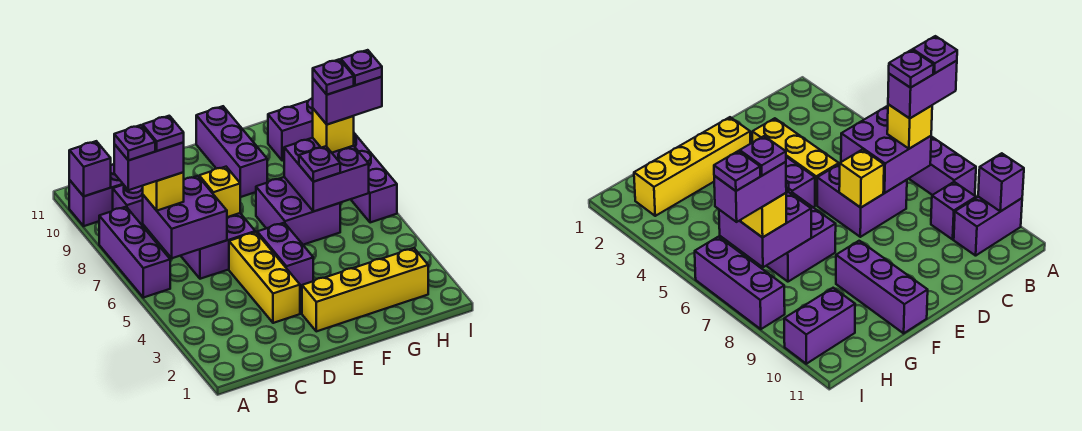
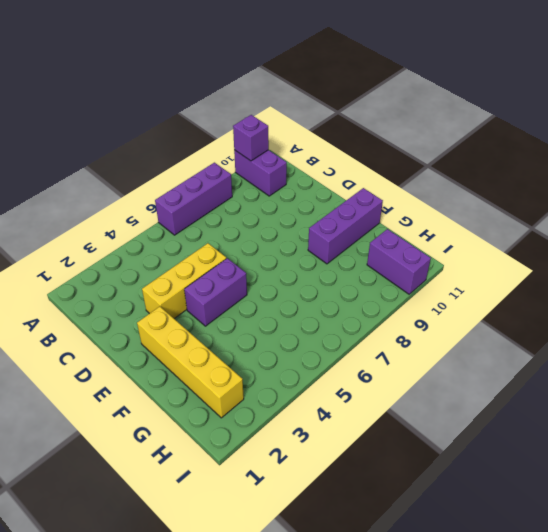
none -> purple brick B9 level 1
none -> purple brick C6:D7 level 1
none -> purple brick F6:G7 level 1

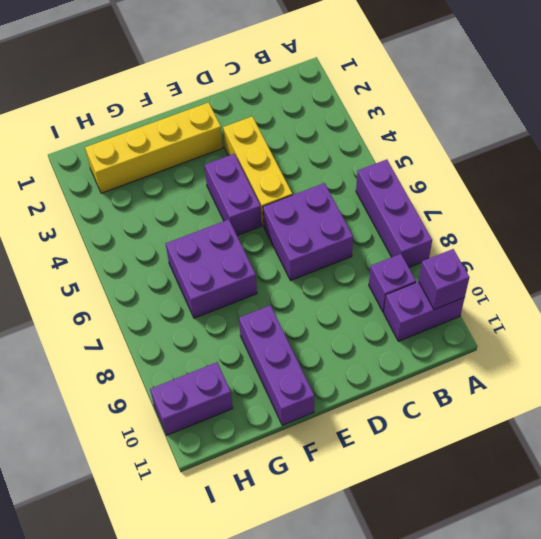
none -> purple brick I6:I8 level 1
none -> purple brick B6:C7 level 2
none -> yellow brick D7 level 2

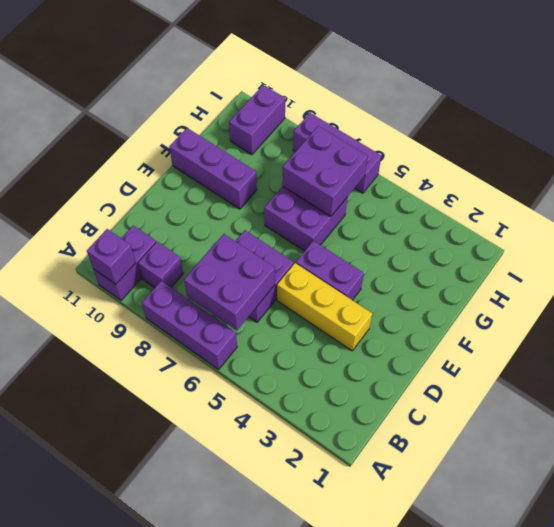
none -> yellow brick E2:H2 level 1
none -> yellow brick D7 level 2
none -> yellow brick B7 level 3

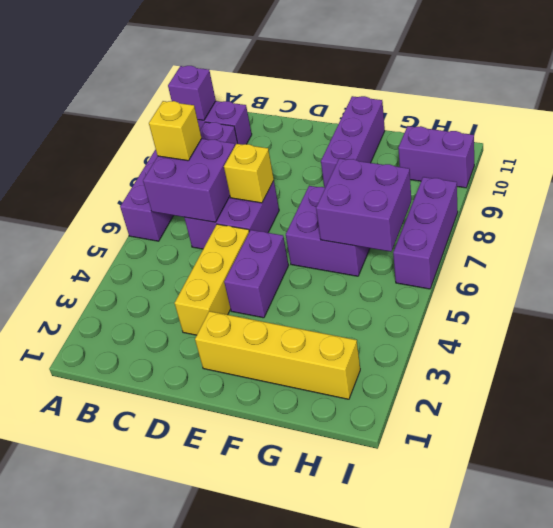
none -> purple plate G6 level 3
none -> yellow brick H7 level 3
none -> purple brick A7:B7 level 4

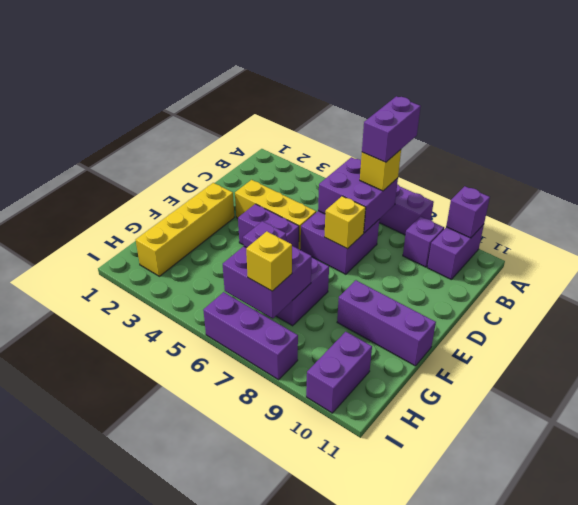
none -> purple brick H7:I7 level 4
none -> purple plate A7 level 5
none -> purple plate B7 level 5

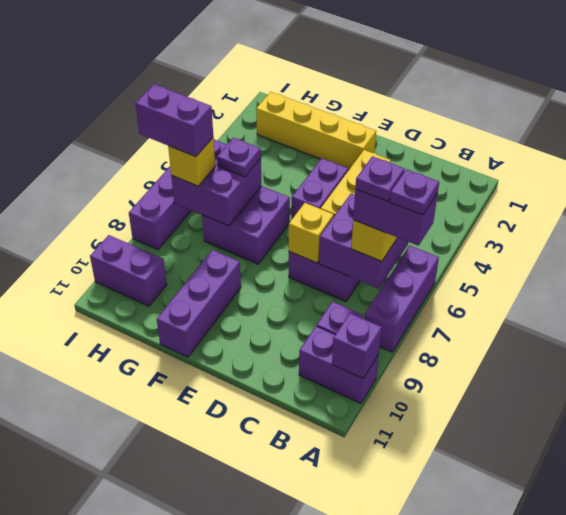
none -> purple plate H7 level 5
none -> purple plate I7 level 5

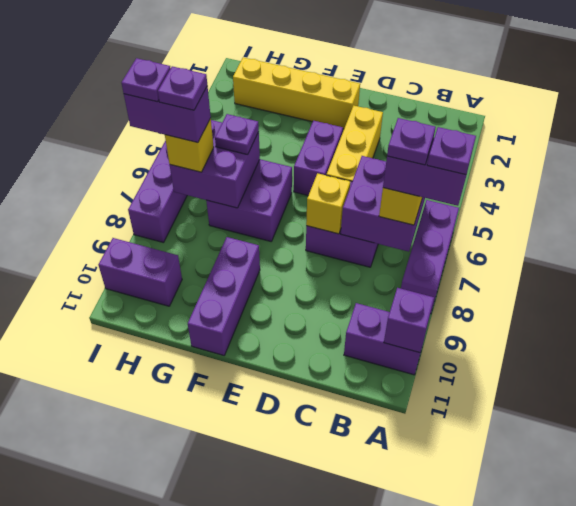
none -> purple brick B9 level 1

